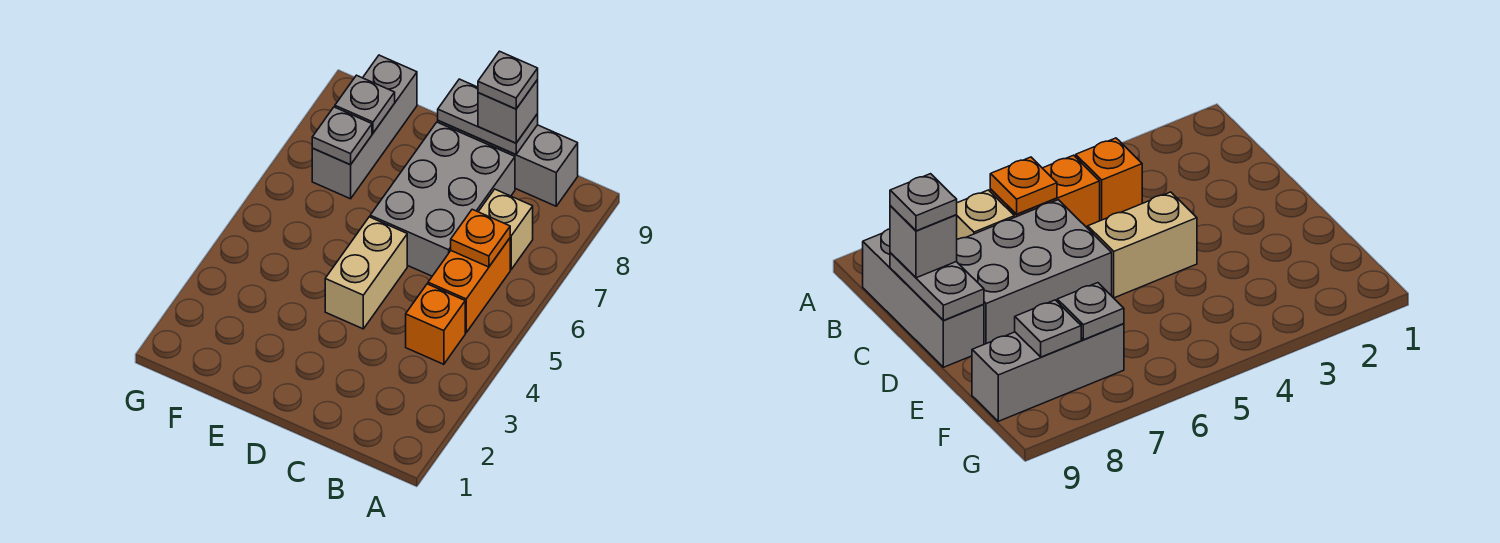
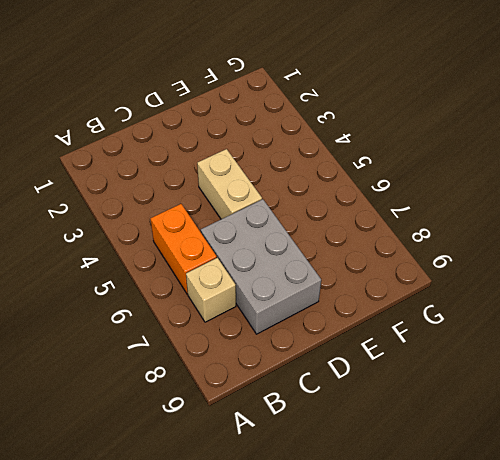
none -> orange brick B4 level 1
none -> grey brick B9:D9 level 1
none -> grey brick F7:F9 level 1

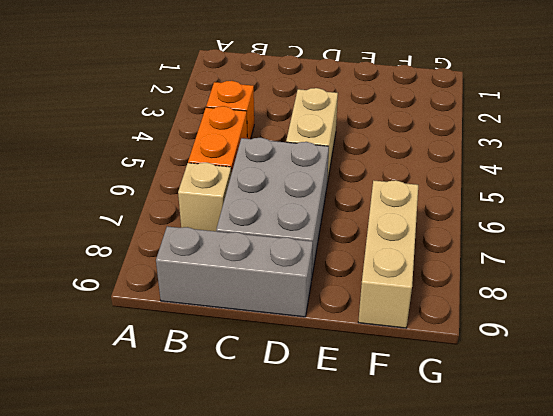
tan brick F7:F9 level 1 -> grey brick F7:F9 level 1
none -> orange plate B6 level 2
none -> grey plate C9:D9 level 2
none -> grey plate F7 level 2

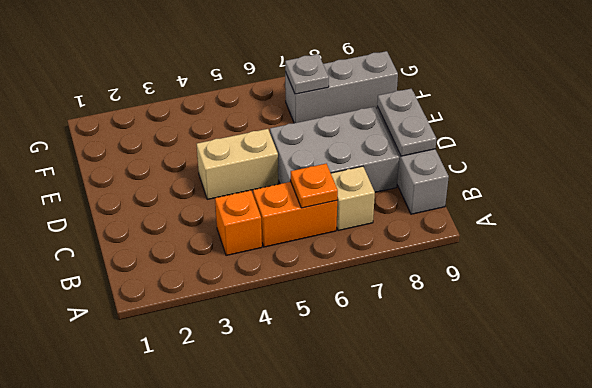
none -> grey plate F8 level 2
none -> grey brick C9 level 3
none -> grey plate C9 level 4

